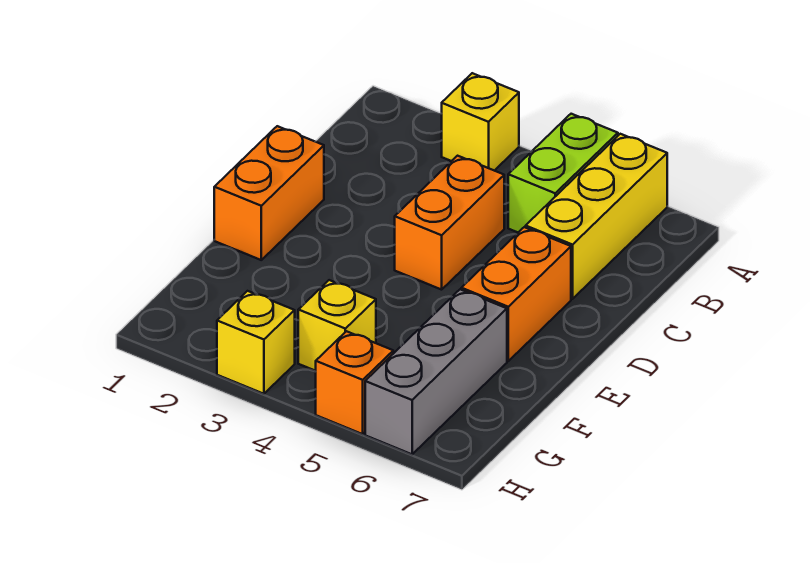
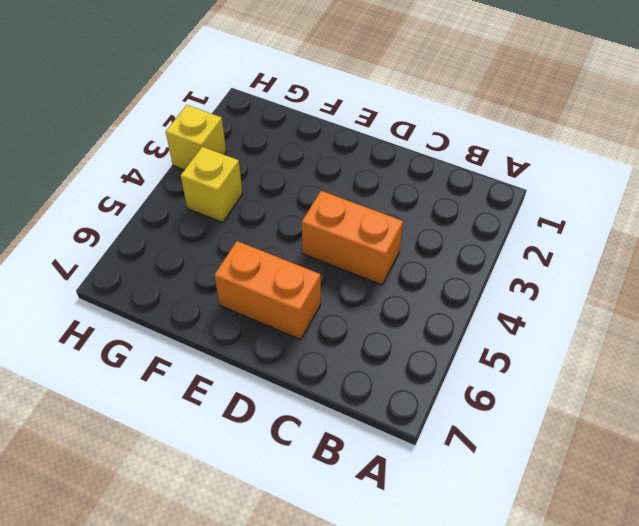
none -> yellow brick A3 level 1
none -> lime brick A5:B5 level 1

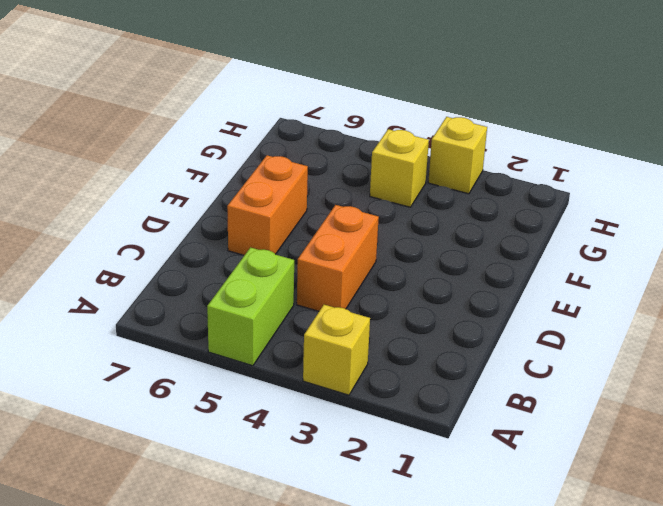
none -> yellow brick A6:C6 level 1
none -> orange brick D1:E1 level 1

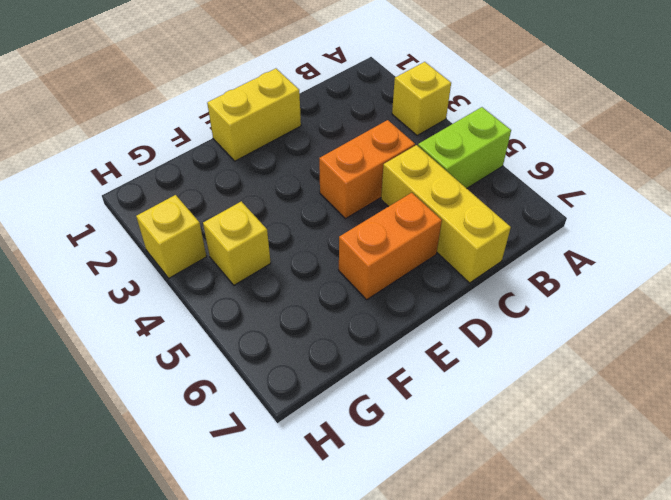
yellow brick C5:C7 level 1 -> yellow brick A6:C6 level 1
yellow brick D1:E1 level 1 -> orange brick D1:E1 level 1
none -> grey brick F6:H6 level 1
none -> orange brick H5 level 1

